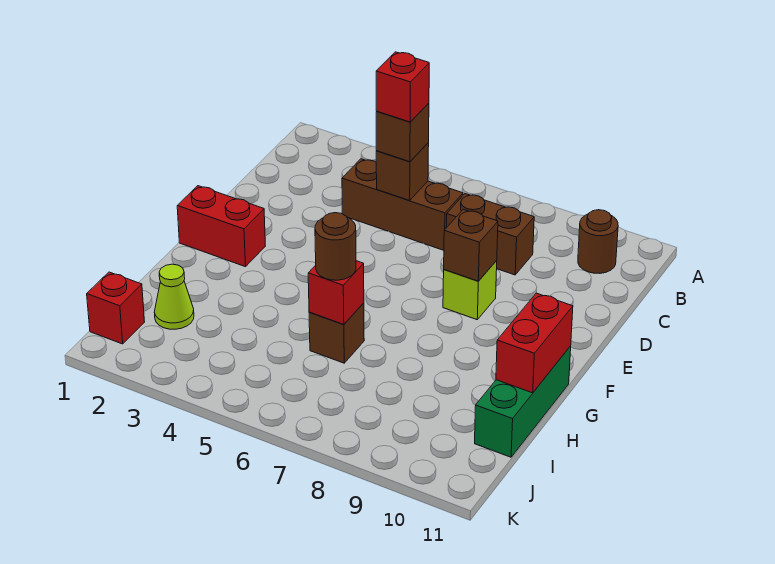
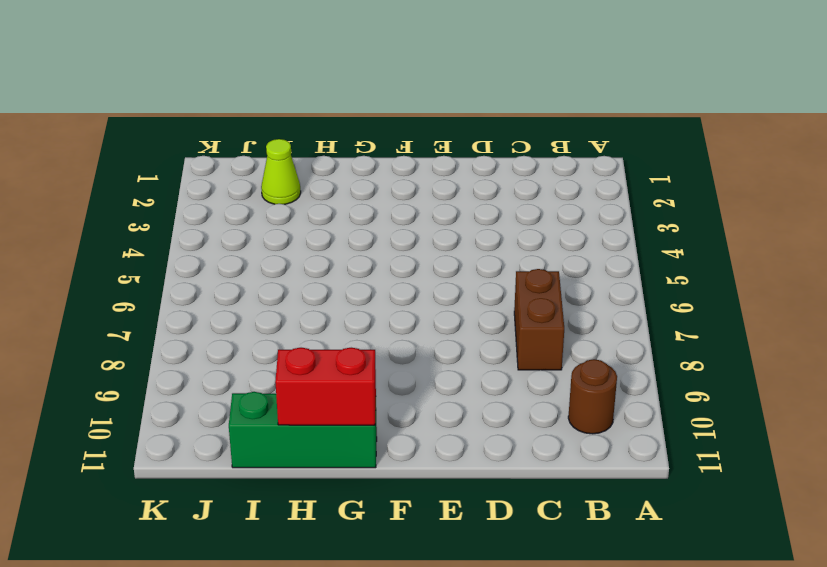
none -> brown brick C4:C6 level 1
none -> lime brick E8 level 1
none -> red brick F1:F2 level 1

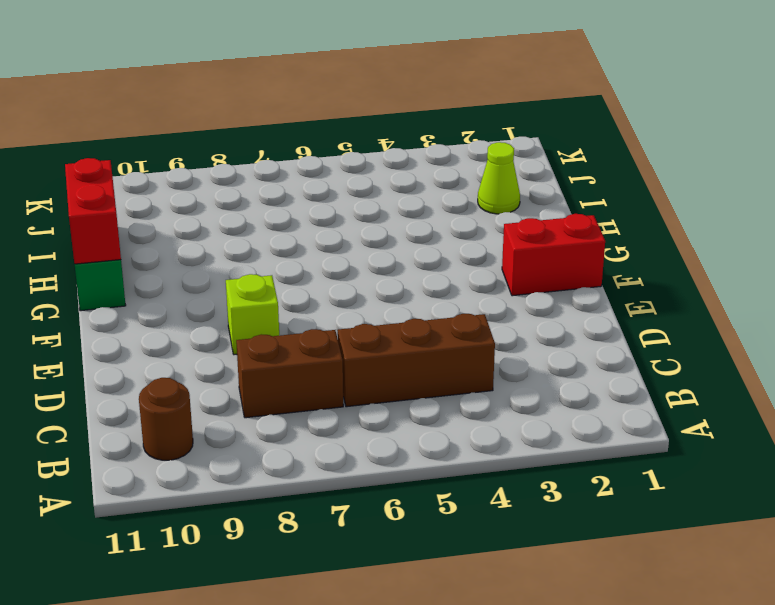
none -> brown brick H6 level 1
none -> red brick J1 level 1
none -> brown brick C5 level 2

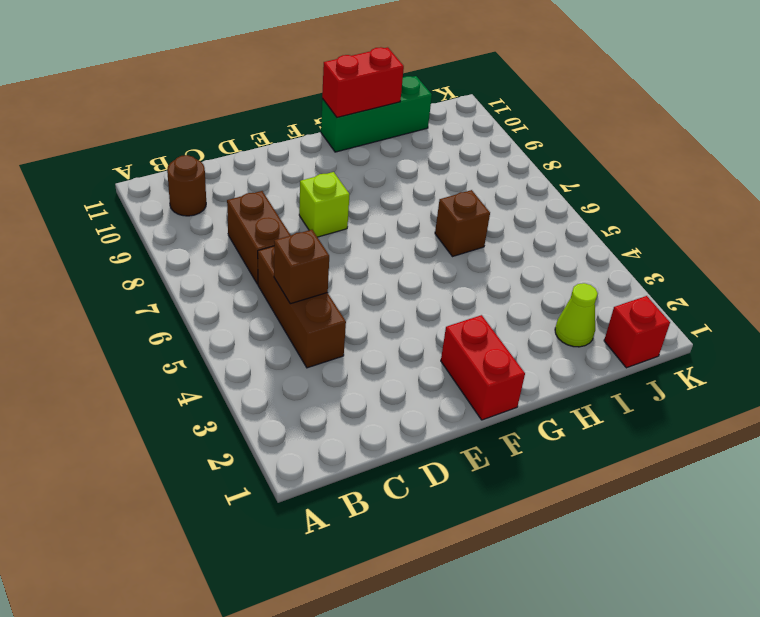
none -> brown brick E8 level 2
none -> red brick H6 level 2
none -> brown brick C5 level 3

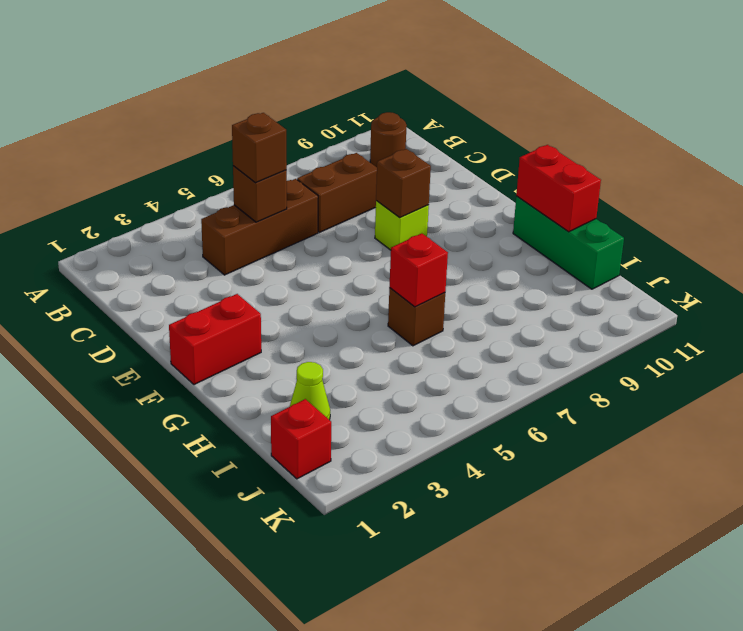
none -> brown round brick H6 level 3
none -> red brick C5 level 4

